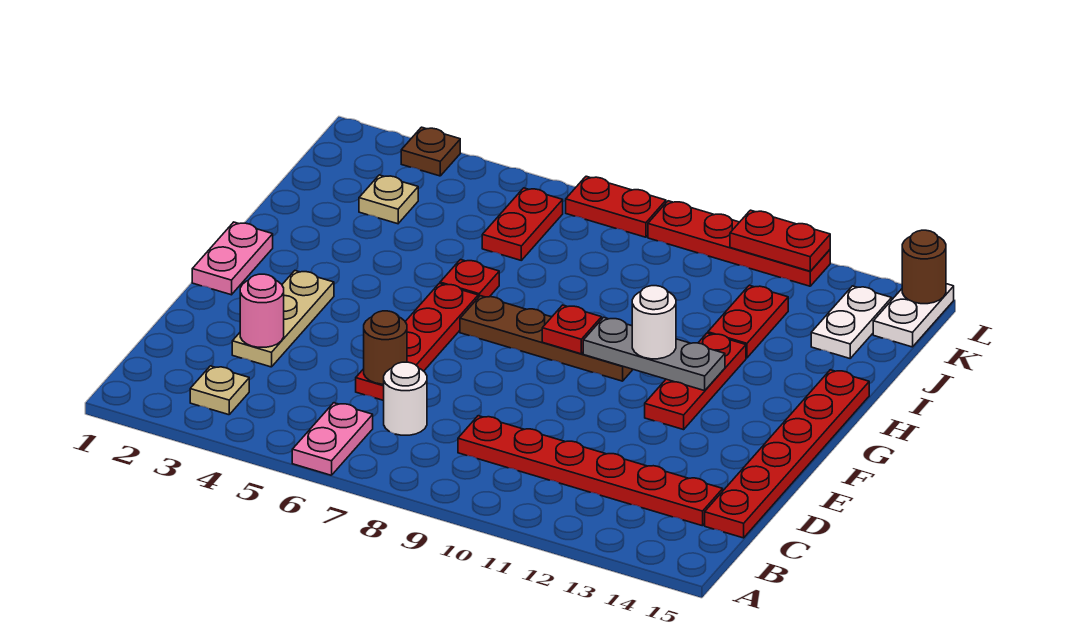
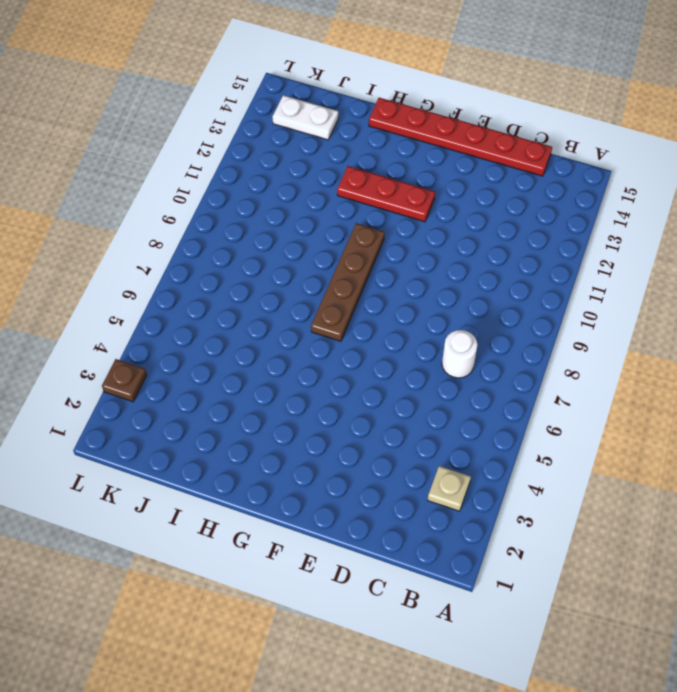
none -> pink plate A6:B6 level 1
none -> red plate C9:C14 level 1
none -> tan plate D3:F3 level 1

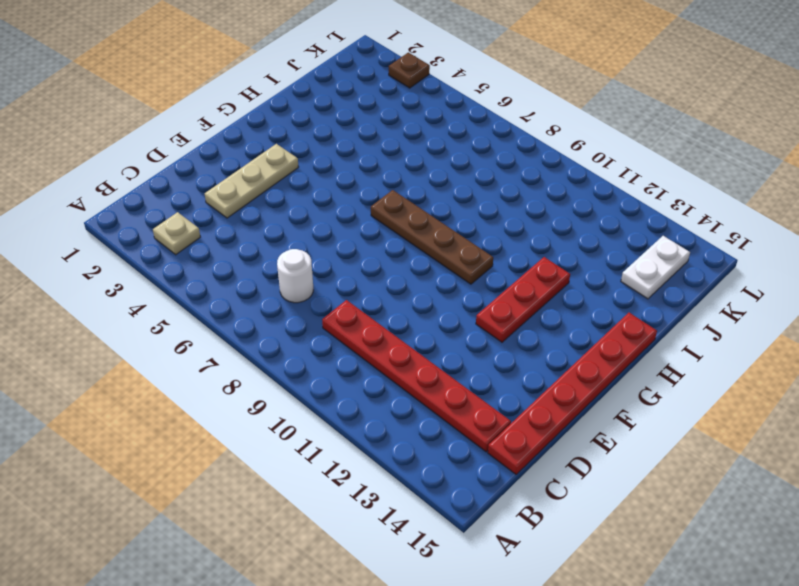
none -> pink plate A6:B6 level 1
none -> red plate D6:G6 level 1
none -> pink plate F1:G1 level 1

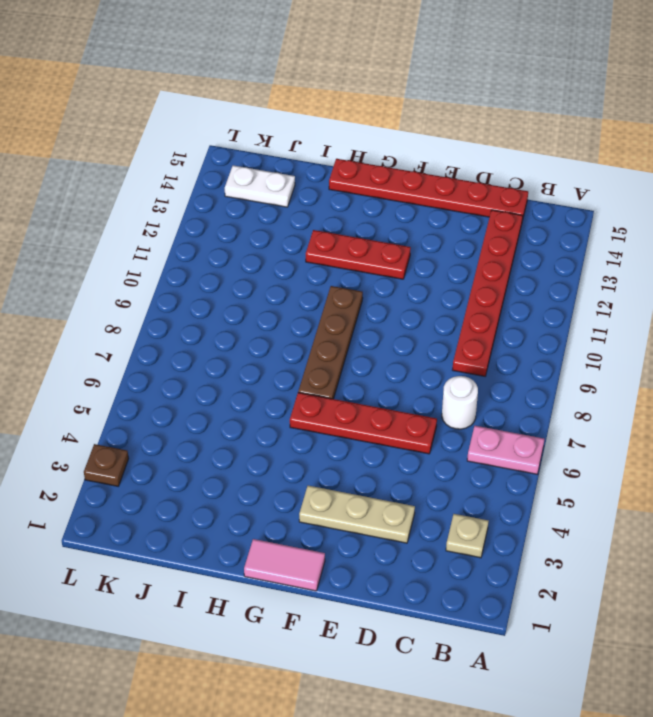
pink tile F1:G1 level 1 -> pink plate F1:G1 level 1
none -> red plate H6 level 1
none -> red plate I12:J12 level 1
none -> tan plate J3 level 1

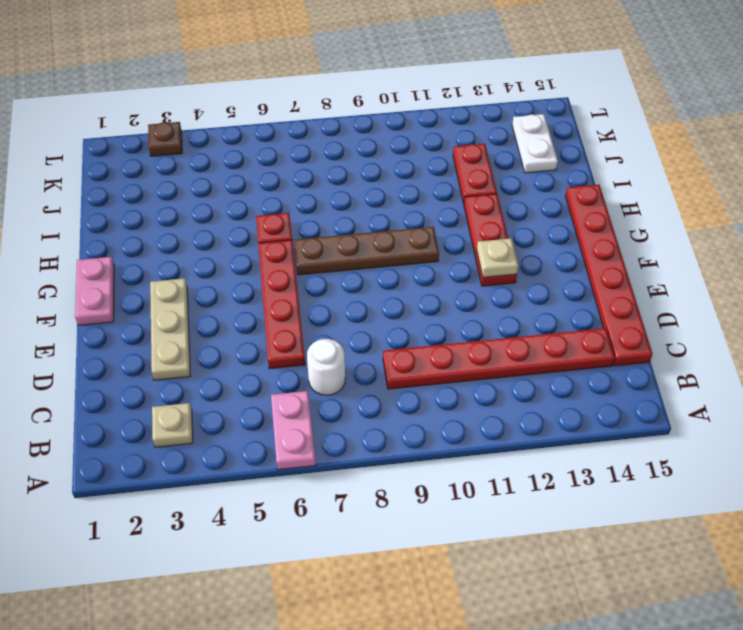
tan plate F12 level 2 -> tan plate J3 level 1
none -> red plate J6:K6 level 1
none -> white plate K15:L15 level 1
none -> red plate L7:L8 level 1

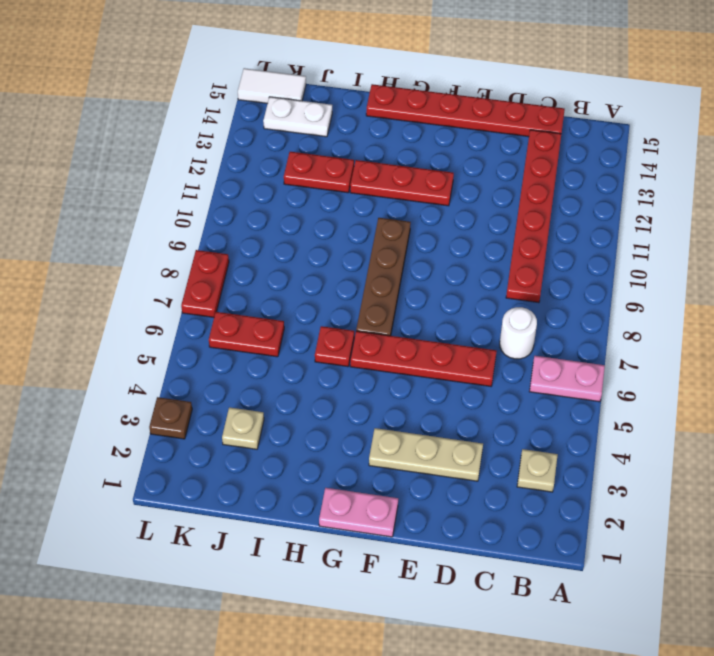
white tile K15:L15 level 1 -> white plate K15:L15 level 1
none -> red plate L9:L12 level 1
none -> pink round brick D3 level 2
none -> brown round brick D6 level 2

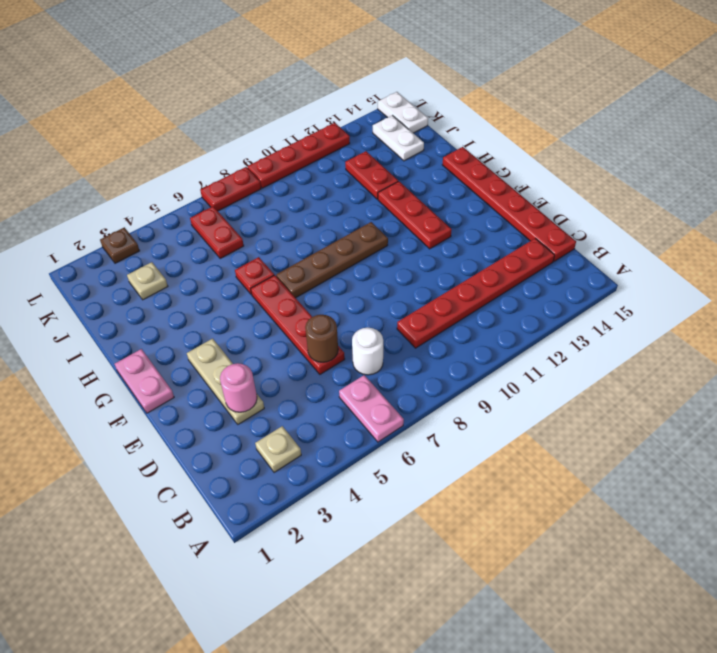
none -> red plate G9 level 2
none -> grey plate G10:G12 level 2
none -> red plate L11:L12 level 2

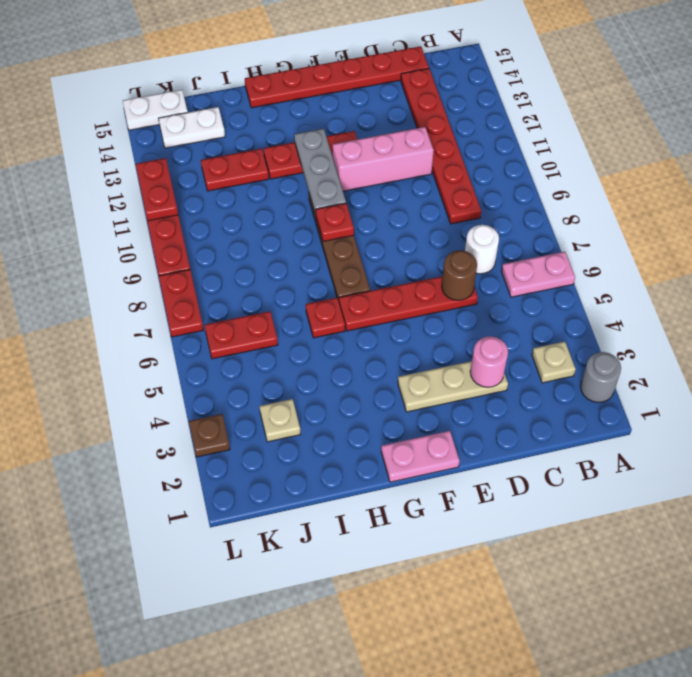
grey round brick A2 level 1 -> none
pink brick D11:F11 level 1 -> none
none -> brown round brick L15 level 2
none -> white round brick G11 level 3

